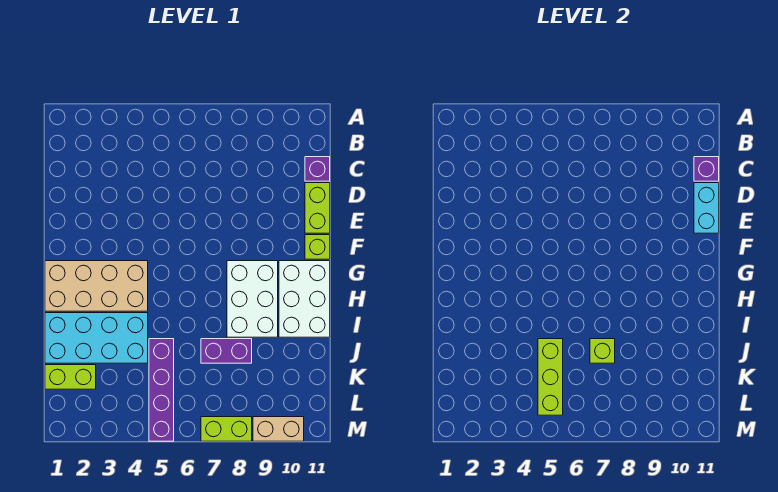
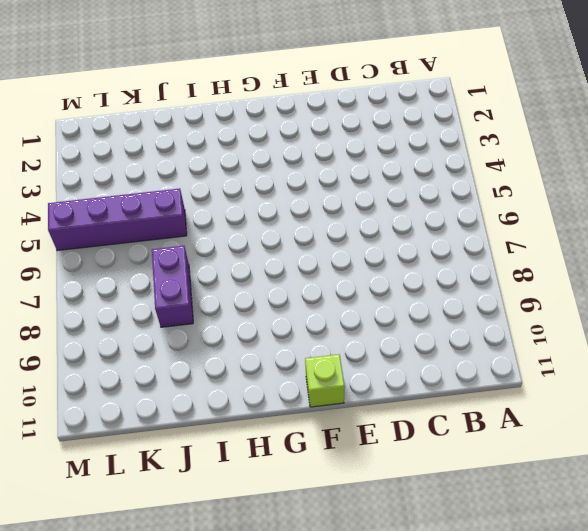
none -> purple brick C11 level 1
none -> lime brick D11:E11 level 1
none -> tan brick G1:H4 level 1

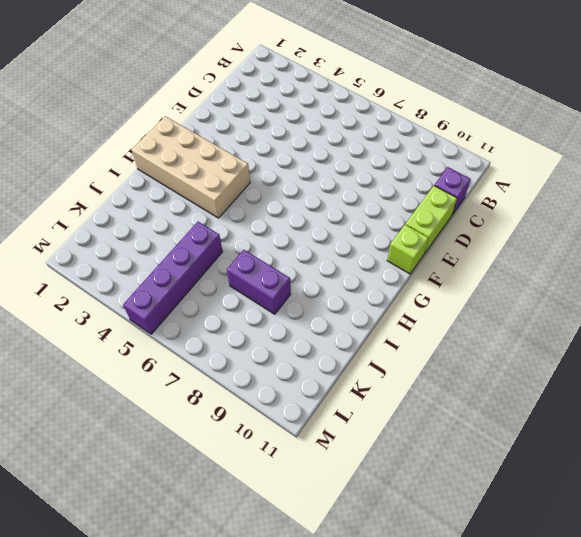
none -> white brick G8:I9 level 1
none -> white brick G10:I11 level 1
none -> cyan brick I1:J4 level 1

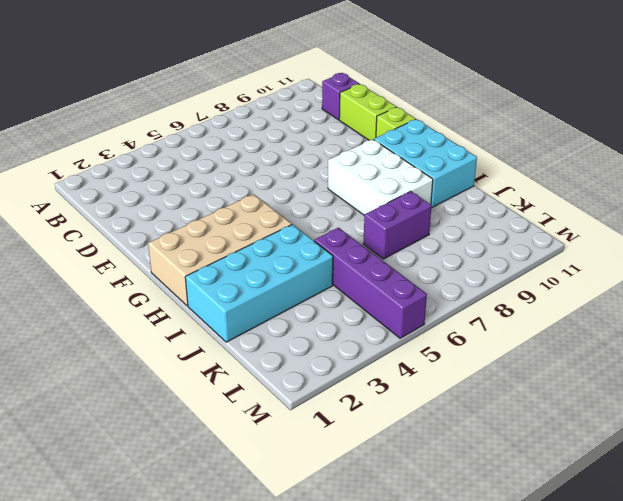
cyan brick G10:I11 level 1 -> white brick G10:I11 level 1
none -> lime brick K1:K2 level 1
none -> lime brick M7:M8 level 1
none -> tan brick M9:M10 level 1

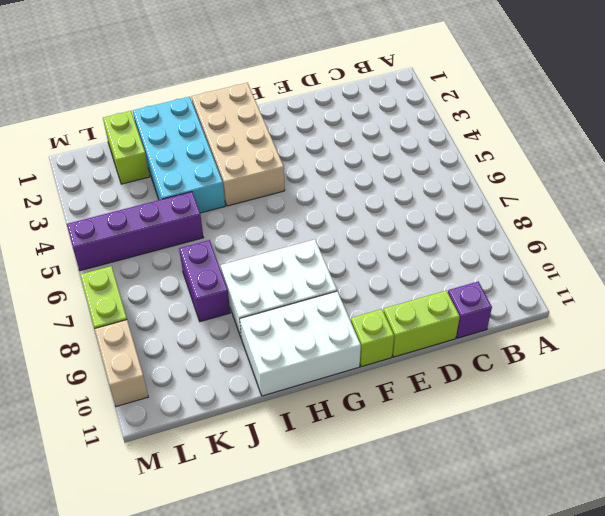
none -> purple brick C11 level 2
none -> cyan brick D11:E11 level 2
none -> lime brick J5:L5 level 2

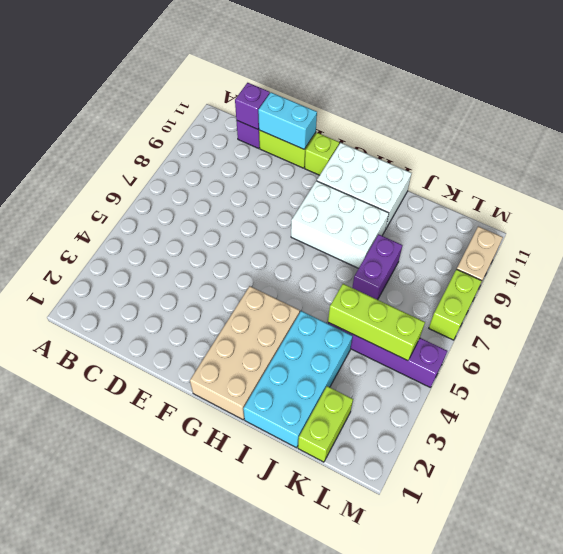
none -> lime brick J7 level 2

